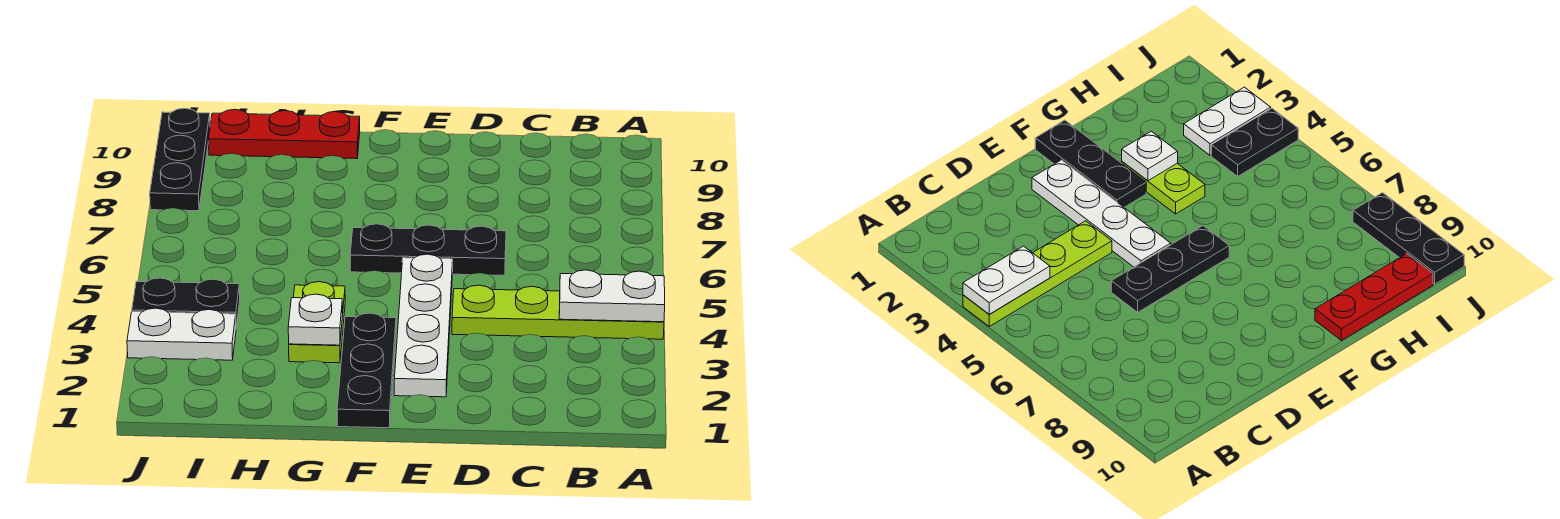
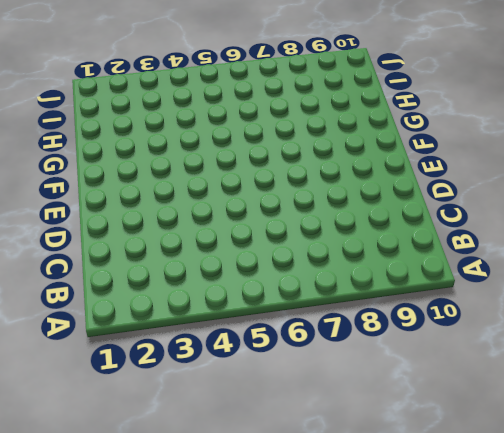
none -> lime plate A4:D4 level 1
none -> black plate D6:F6 level 1

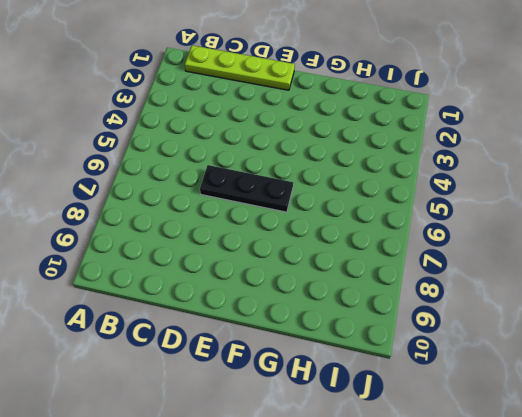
lime plate B1:E1 level 1 -> lime plate A4:D4 level 1
none -> white plate E2:E5 level 1
none -> black plate F1:F3 level 1

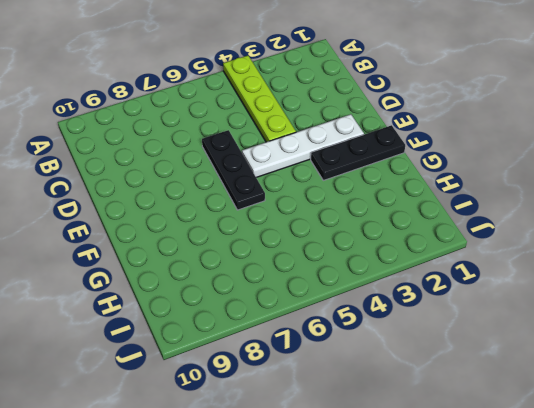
none -> lime plate G3:G4 level 1
none -> red plate G10:I10 level 1

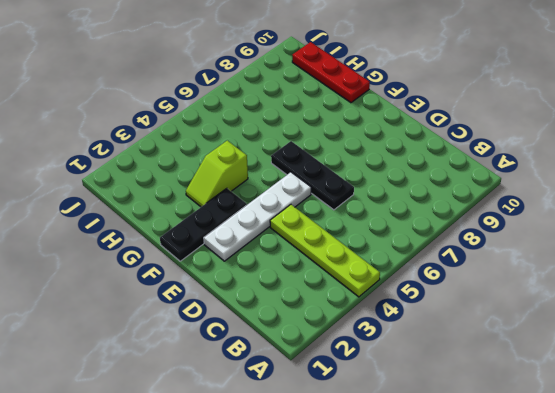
lime slope G3:G4 level 1 top 4 -> lime plate G3:G4 level 1
none -> white plate I3:J3 level 1
none -> black plate I4:J4 level 1

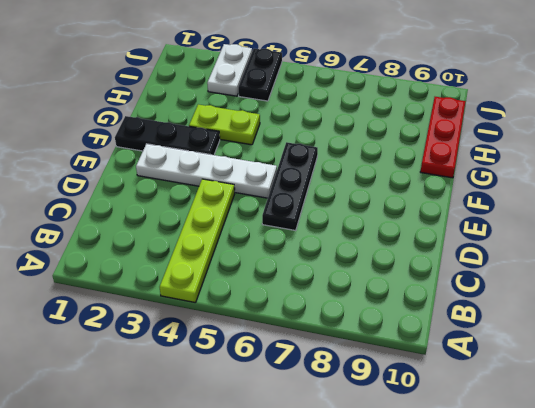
none -> black plate J8:J10 level 1
none -> white plate A4:B4 level 2

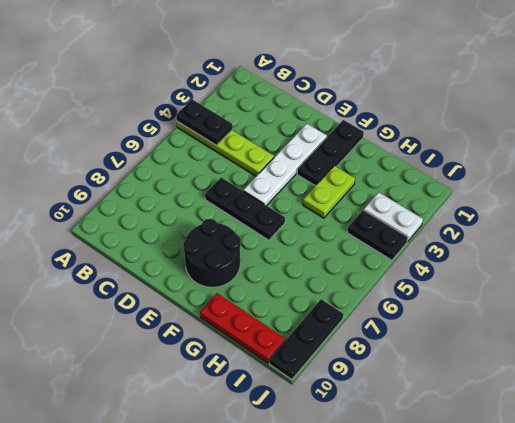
black plate A4:B4 level 2 -> white plate A4:B4 level 2
black round brick E8:F9 level 1 -> none
none -> white plate G3 level 2

